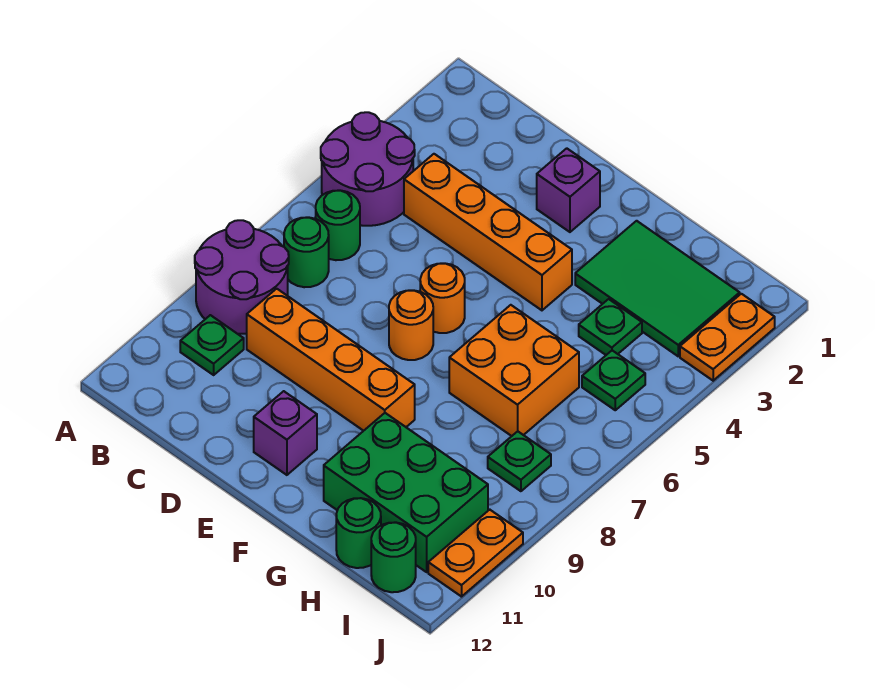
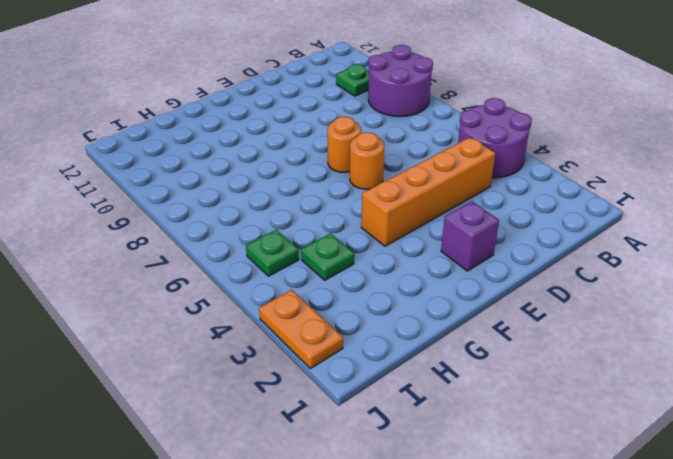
none -> green round brick B6 level 1
none -> green round brick B7 level 1
none -> orange brick C9:F9 level 1

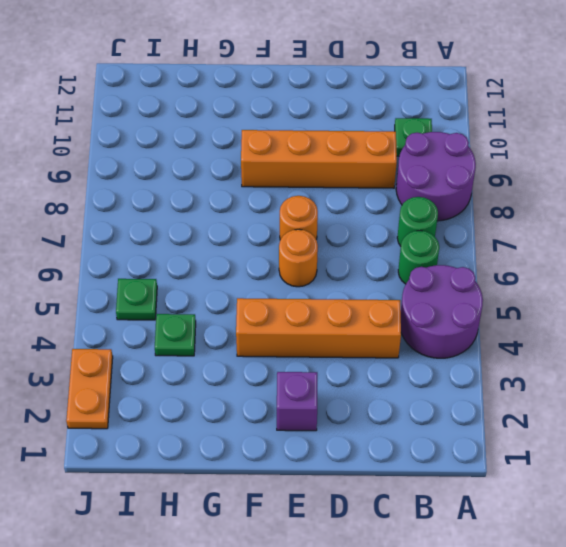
none -> purple brick E11 level 1
none -> green tile G2:I3 level 1
none -> orange brick G6:H7 level 1

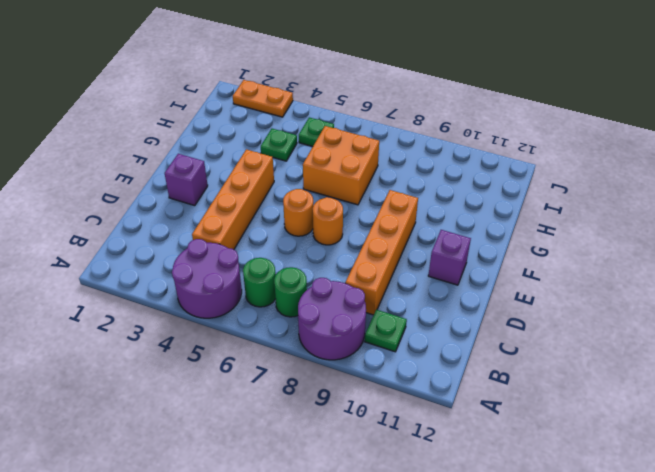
none -> green tile G2:I3 level 1
none -> green brick G10:I11 level 1
none -> green round brick H12 level 1

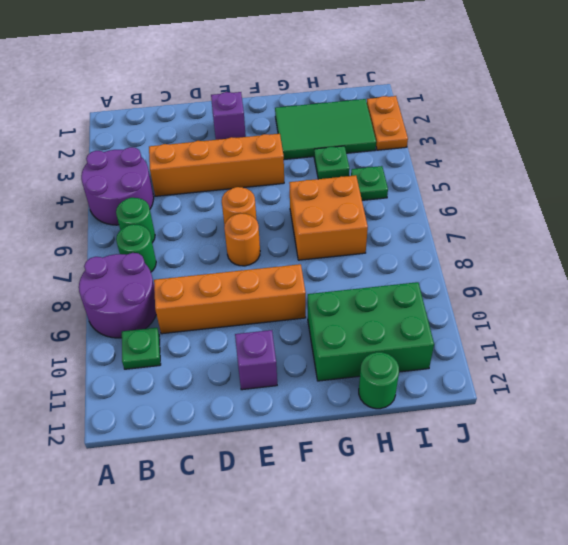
none -> green plate I8 level 1
none -> green round brick I12 level 1
none -> orange plate J10:J11 level 1

